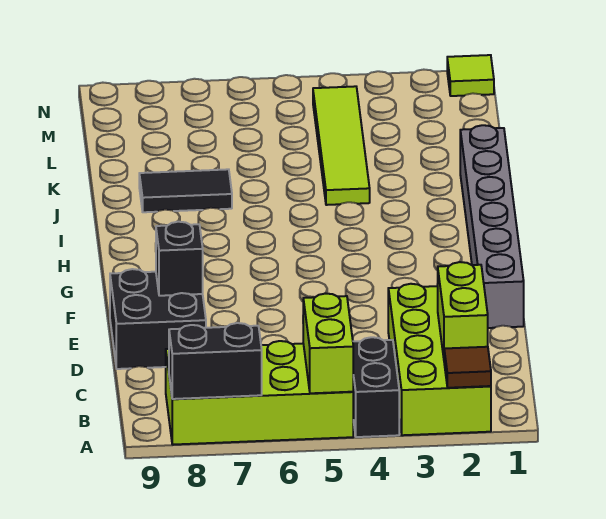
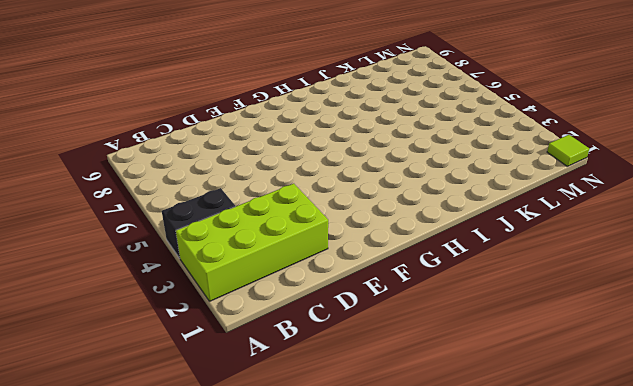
none -> lime brick A5:B8 level 1
none -> black brick D8:E9 level 1
none -> grey brick E1:J1 level 1

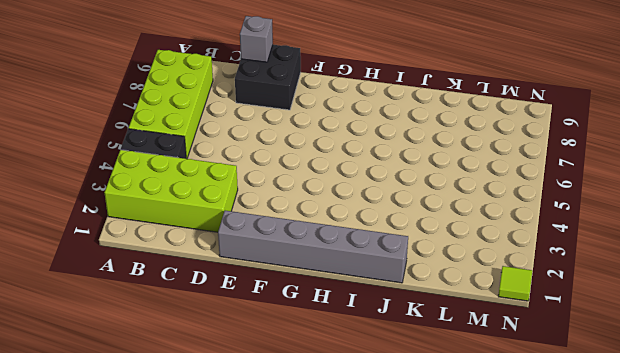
grey brick D9 level 2 -> none
none -> lime tile J4:M4 level 1
none -> black tile J7:J8 level 1
none -> brown tile A2 level 2

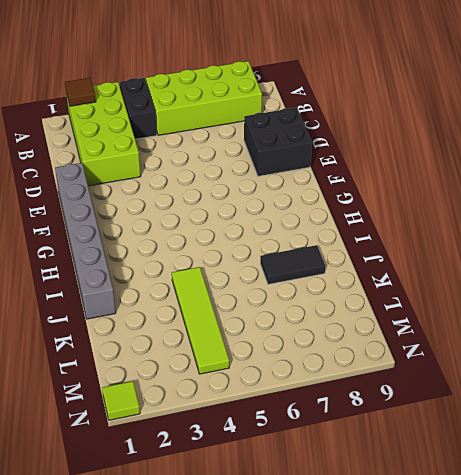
none -> lime brick A5:B5 level 2
none -> black brick A7:A8 level 2
none -> lime brick B2:C2 level 2

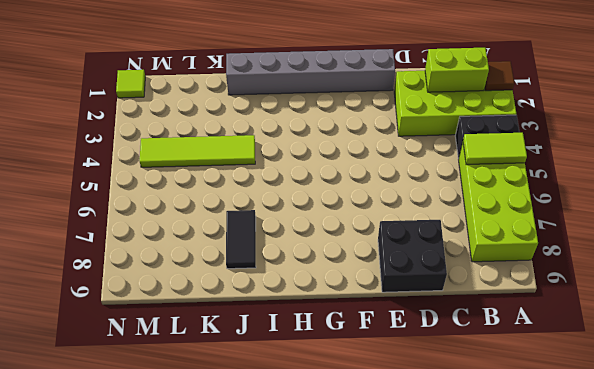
lime tile A5:B5 level 2 -> lime brick A5:B5 level 2
none -> black brick A7:A8 level 2
none -> black brick E8 level 2

